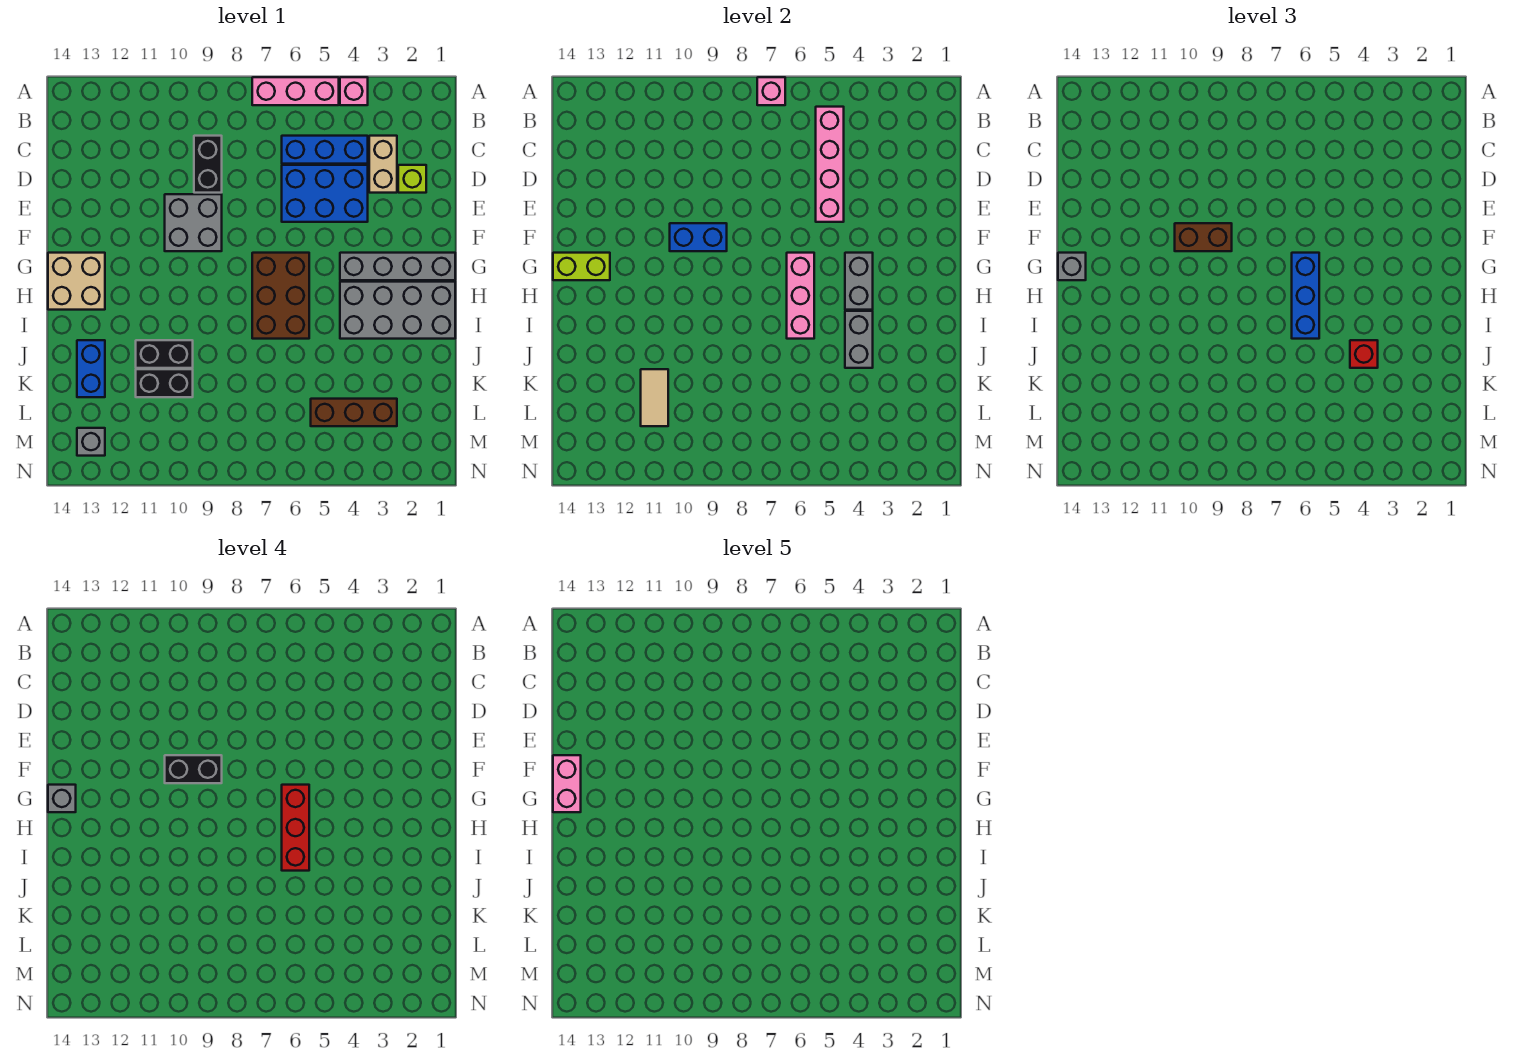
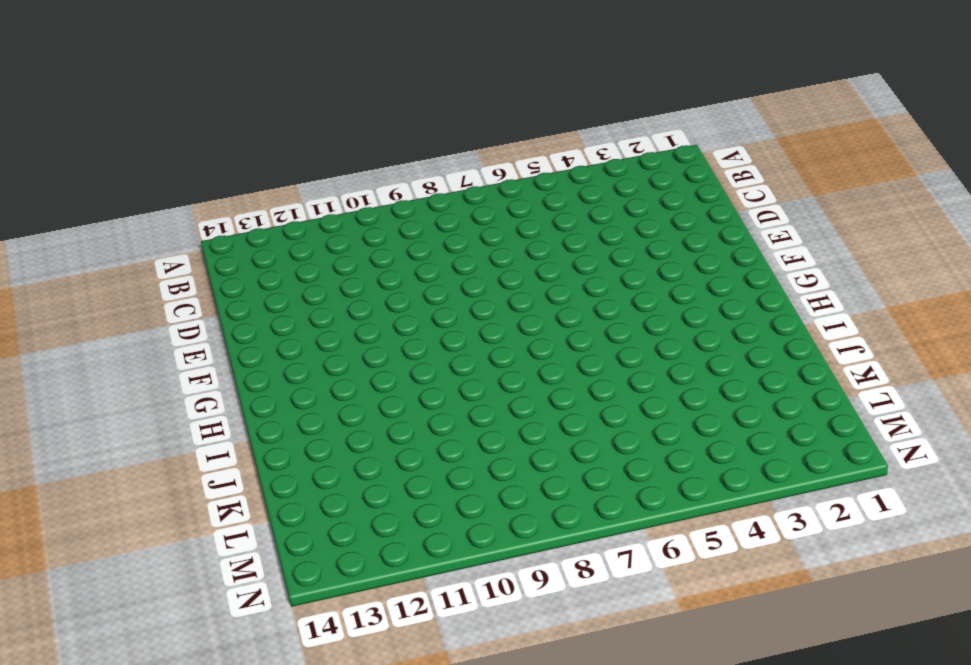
none -> pink brick A4 level 1
none -> pink brick A5:A7 level 1
none -> tan brick C3:D3 level 1
none -> blue brick C4:C6 level 1

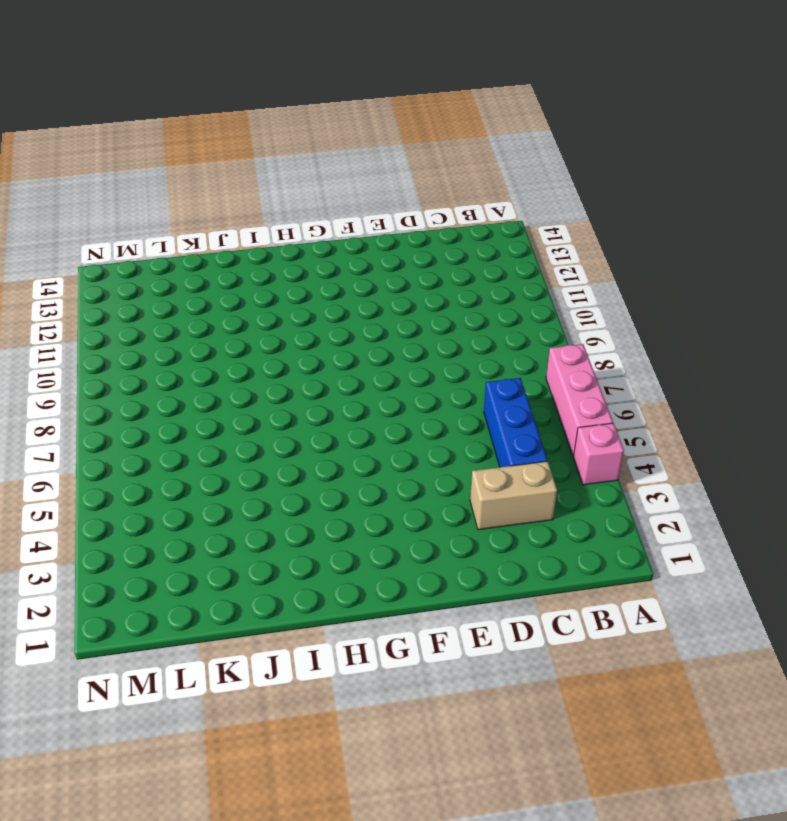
none -> black brick C9:D9 level 1
none -> lime brick D2 level 1
none -> blue brick D4:E6 level 1
none -> grey brick E9:F10 level 1

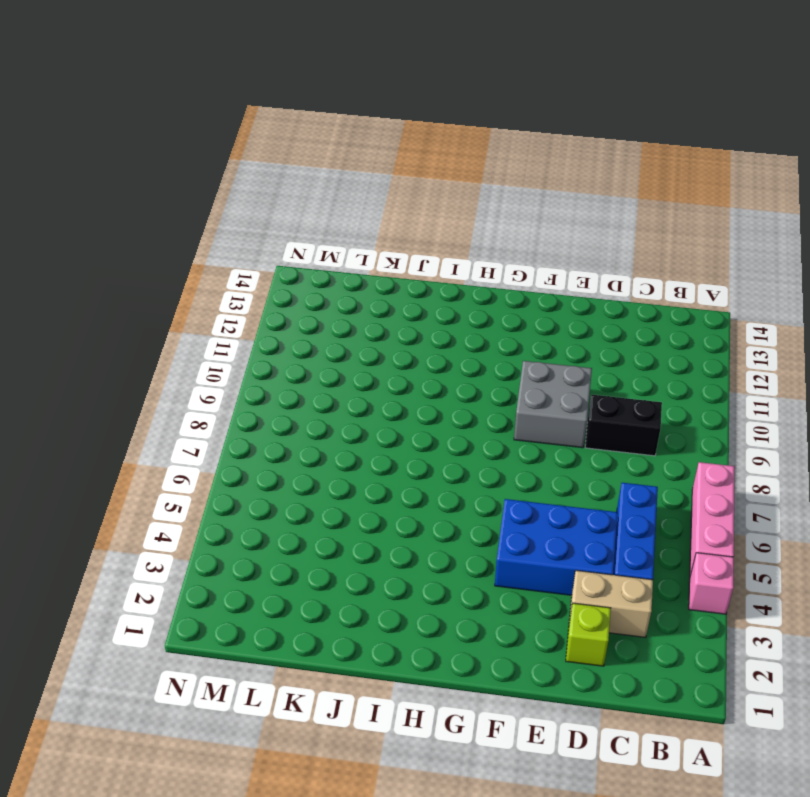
blue brick D4:F5 level 1 -> blue brick D4:E6 level 1
none -> grey brick G1:G4 level 1
none -> brown brick G6:I7 level 1
none -> tan brick G13:H14 level 1
none -> grey brick H1:I4 level 1

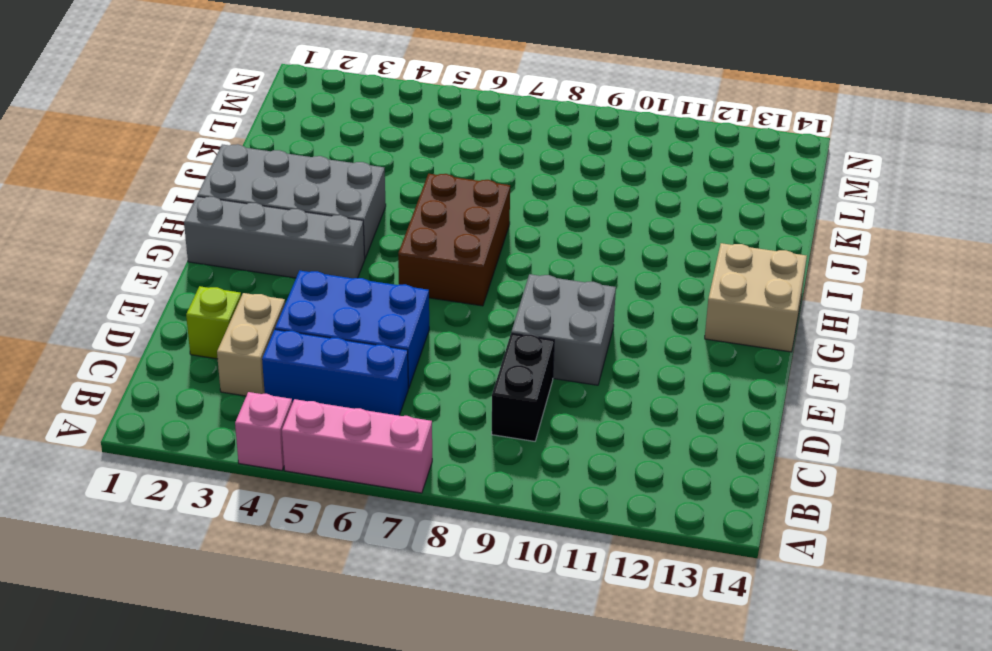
none -> black brick J10:J11 level 1
none -> blue brick J13:K13 level 1
none -> black brick K10:K11 level 1
none -> brown brick L3:L5 level 1

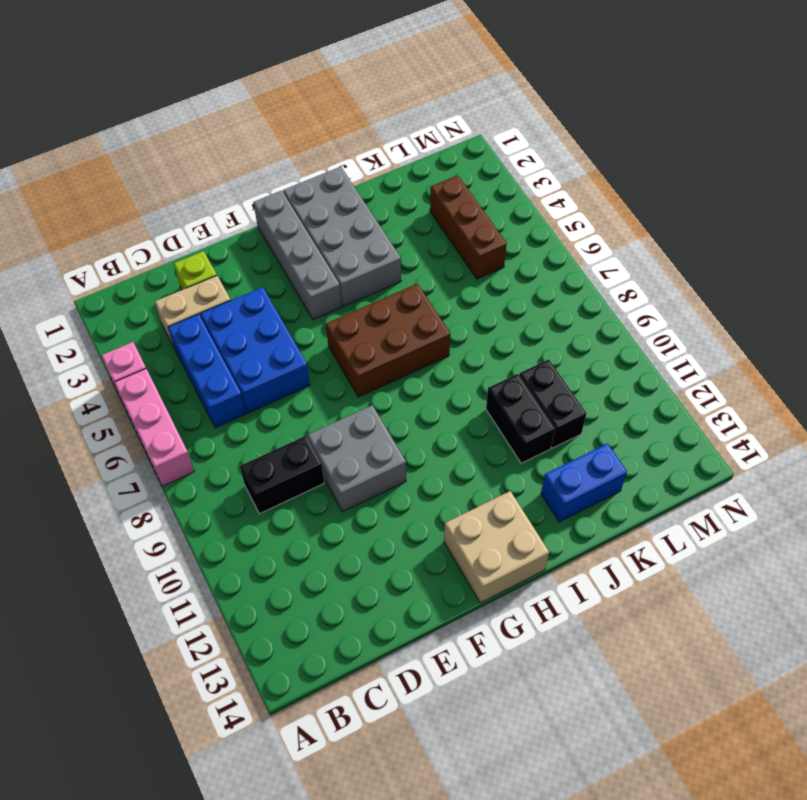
none -> grey brick M13 level 1
none -> pink brick A7 level 2
none -> pink brick B5:E5 level 2
none -> blue brick F9:F10 level 2

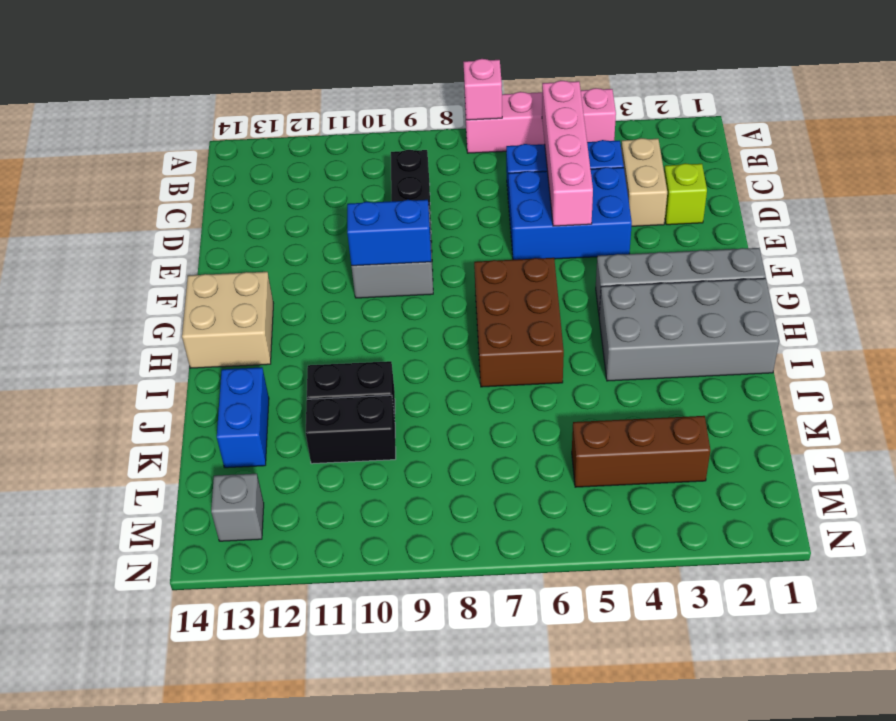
none -> grey brick G4:H4 level 2
none -> pink brick G6:I6 level 2
none -> lime brick G13:G14 level 2
none -> grey brick I4:J4 level 2

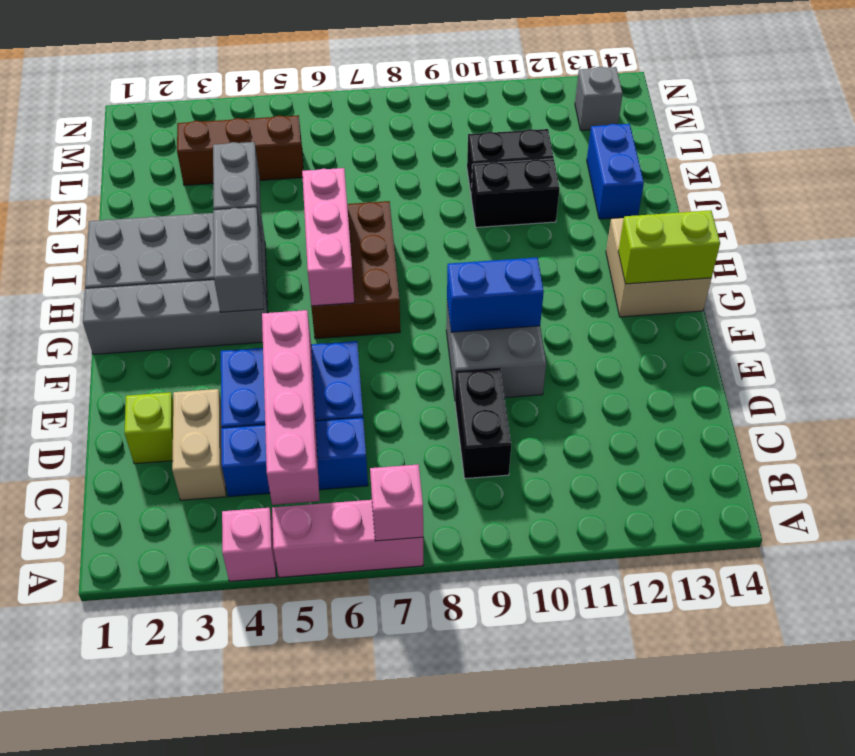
none -> tan tile K11:L11 level 2
none -> brown brick F9:F10 level 3
none -> blue brick G6:I6 level 3
none -> grey brick G14 level 3

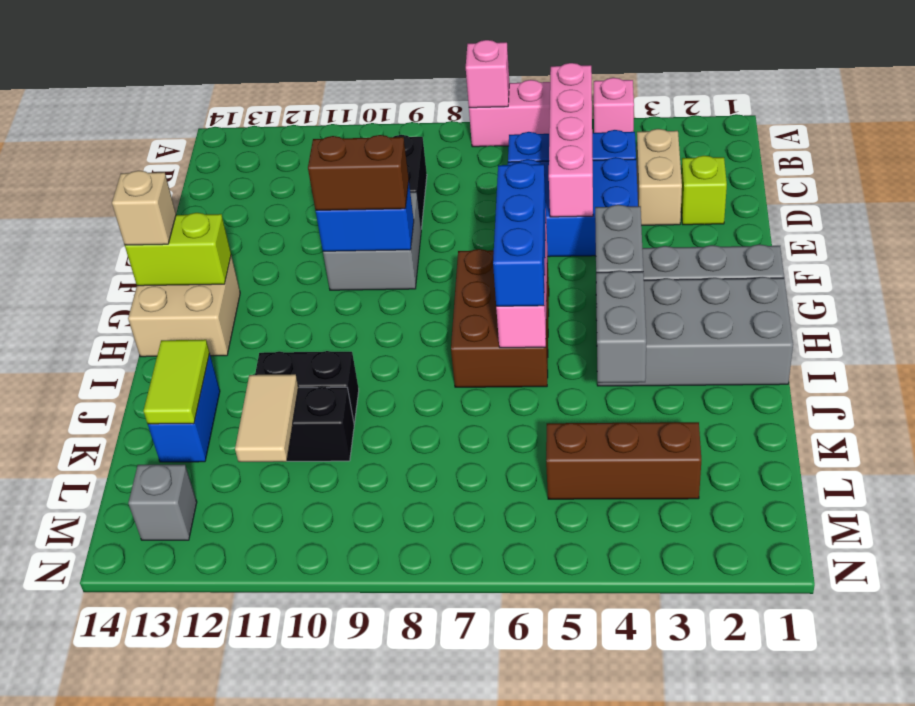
tan brick G14 level 3 -> grey brick G14 level 3
lime tile J13:K13 level 2 -> none
none -> red brick J4 level 3
none -> black brick F9:F10 level 4
none -> red brick G6:I6 level 4
none -> grey brick G14 level 4

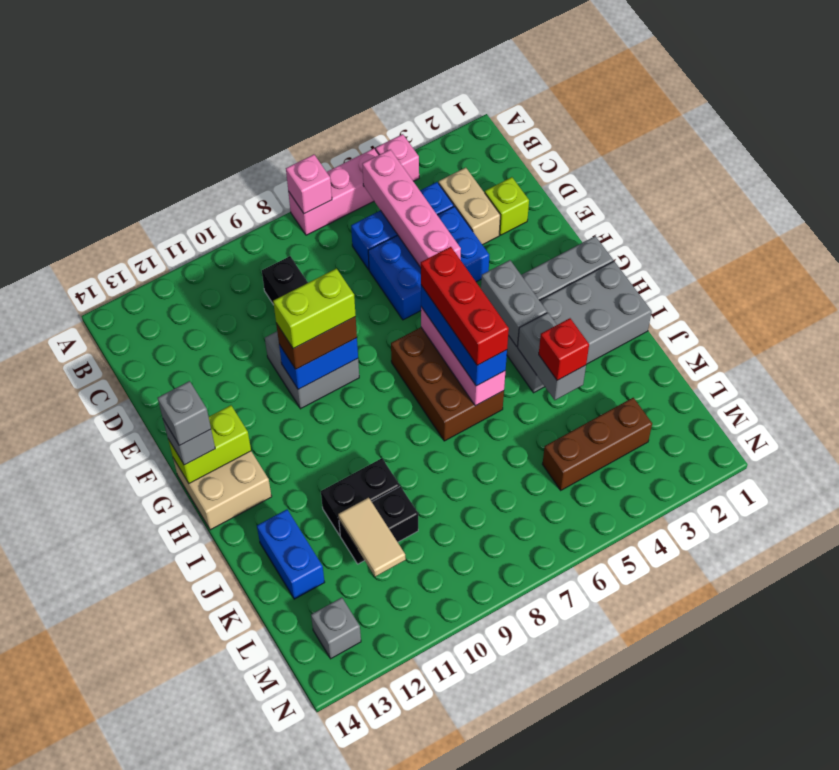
lime brick F9:F10 level 4 -> black brick F9:F10 level 4
none -> pink brick F14:G14 level 5

